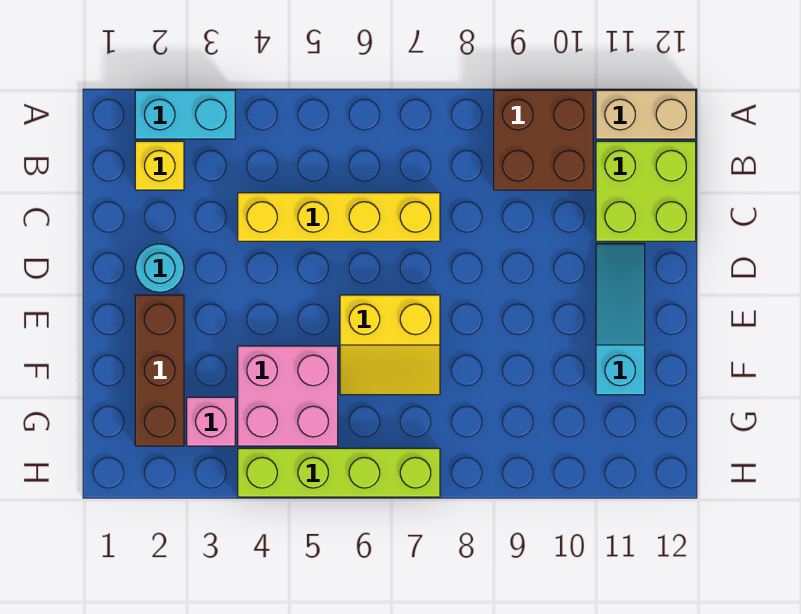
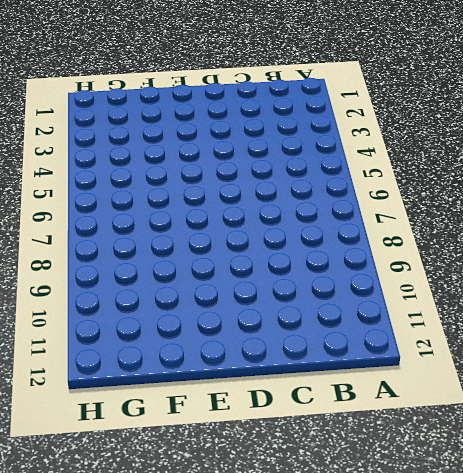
none -> cyan brick A2:A3 level 1
none -> brown brick A9:B10 level 1
none -> tan brick A11:A12 level 1

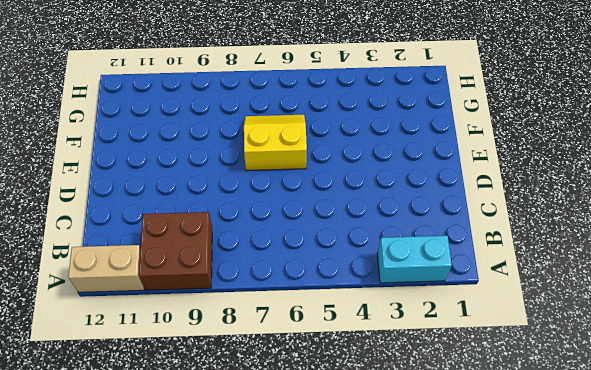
none -> yellow brick B2 level 1
none -> lime brick B11:C12 level 1
none -> yellow brick C4:C7 level 1

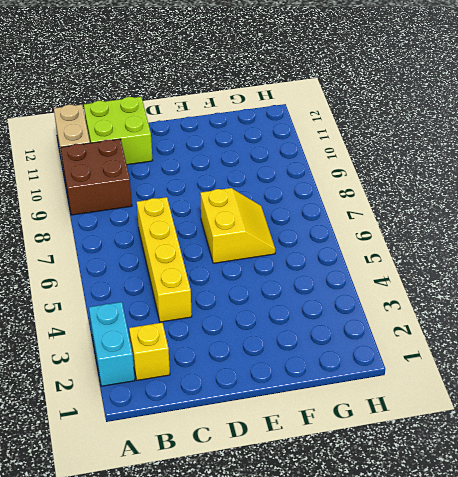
none -> cyan round brick D2 level 1
none -> cyan slope D11:F11 level 1 top F
none -> brown brick E2:G2 level 1

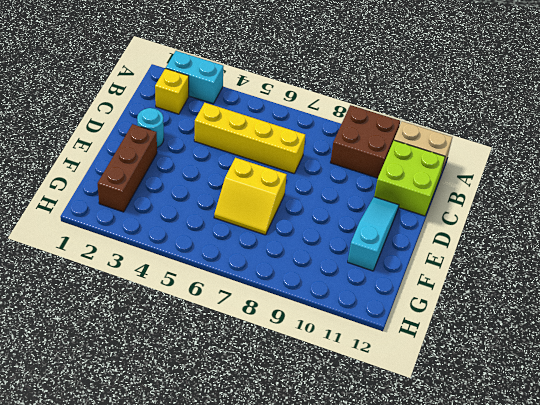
none -> pink brick F4:G5 level 1
none -> pink brick G3 level 1
none -> lime brick H4:H7 level 1

